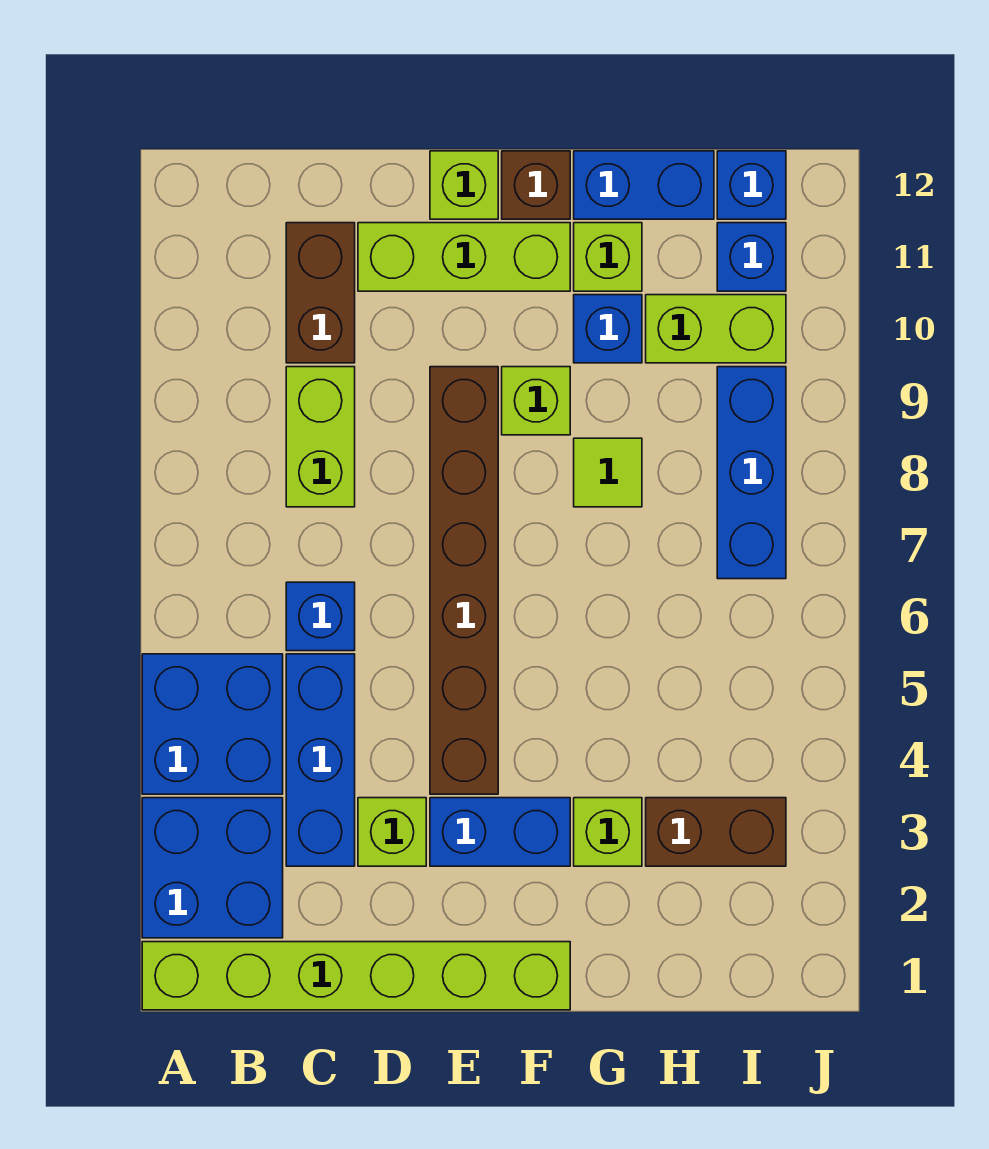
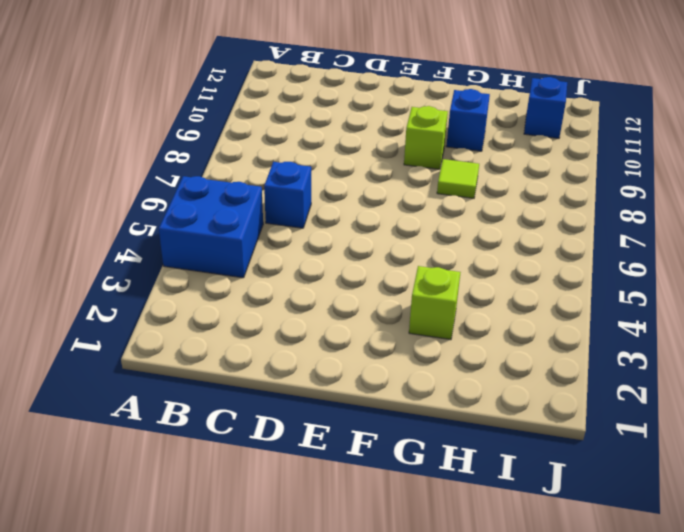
none -> lime brick A1:F1 level 1
none -> blue brick A2:B3 level 1
none -> blue brick C3:C5 level 1

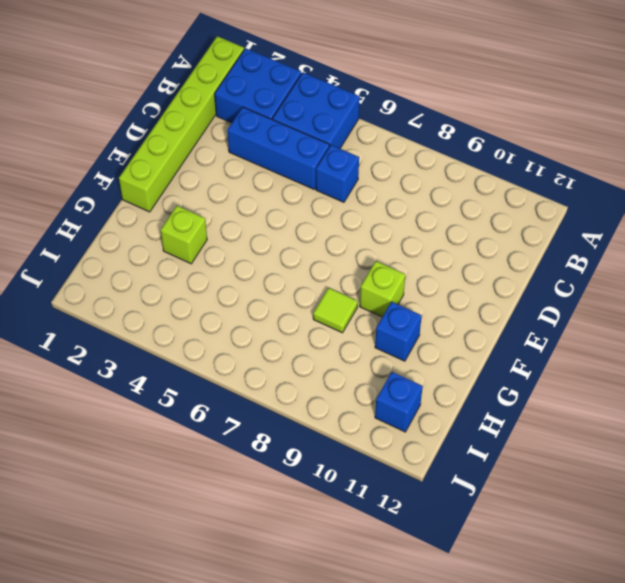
none -> lime brick C8:C9 level 1
none -> brown brick C10:C11 level 1
none -> lime brick D3 level 1

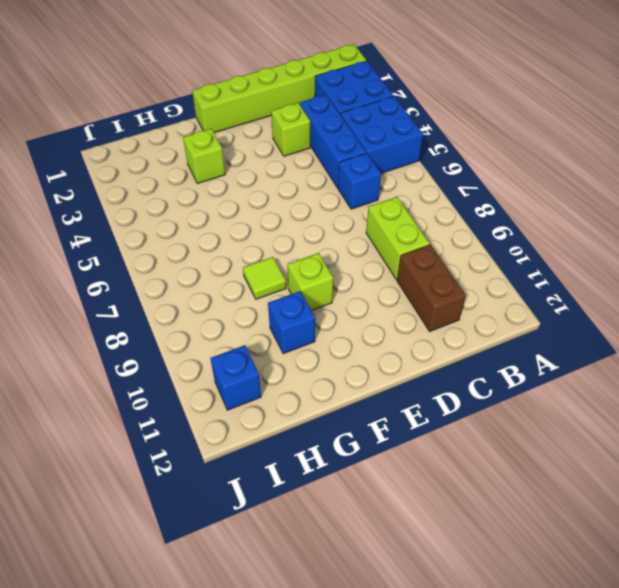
none -> lime brick D11:F11 level 1
none -> blue brick E3:F3 level 1
none -> brown brick E4:E9 level 1

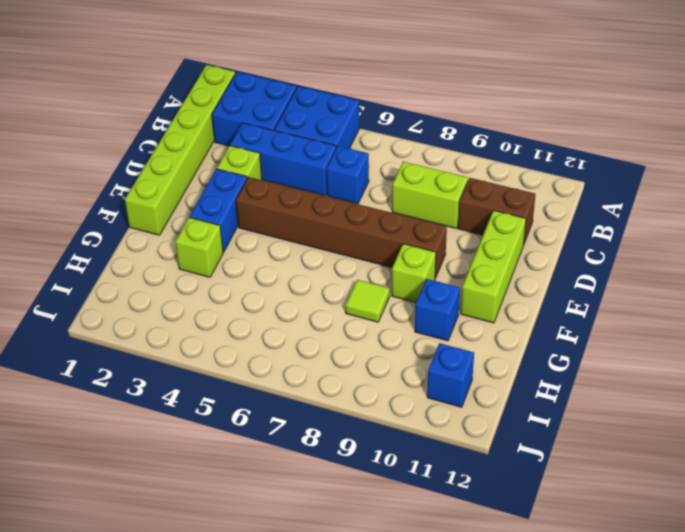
none -> lime brick E12 level 1
none -> brown brick F12 level 1
none -> lime brick G11 level 1

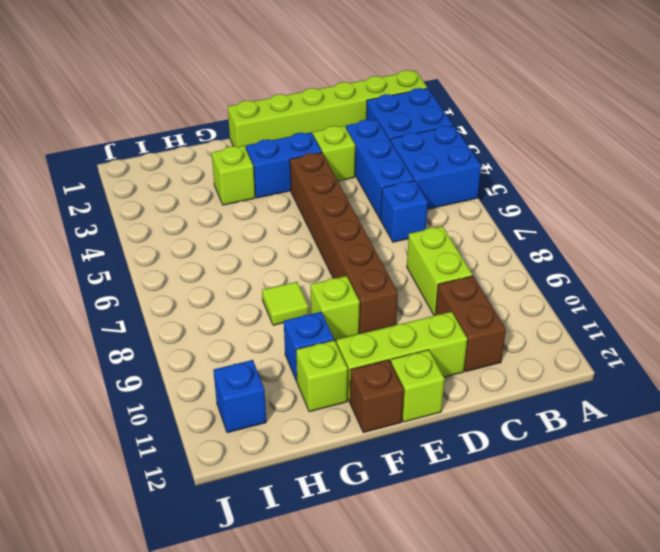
none -> blue brick G12:H12 level 1
none -> brown brick H3:I3 level 1
none -> lime brick H10:I10 level 1

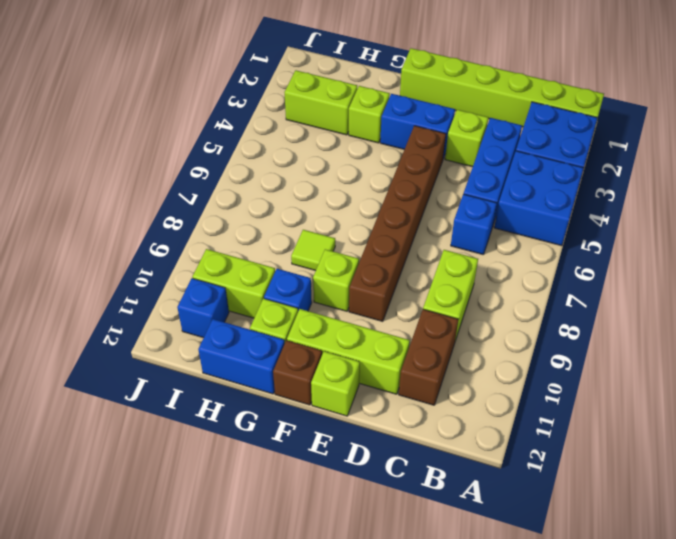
lime brick H3:I3 level 1 -> brown brick H3:I3 level 1
none -> blue brick I7:I9 level 1
none -> blue brick I12 level 1

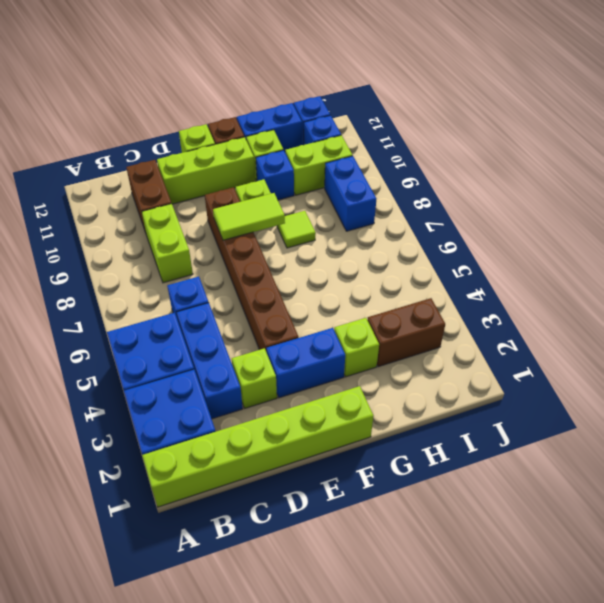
lime tile E8:F8 level 2 -> none
blue brick I8:I9 level 1 -> blue brick I7:I9 level 1

